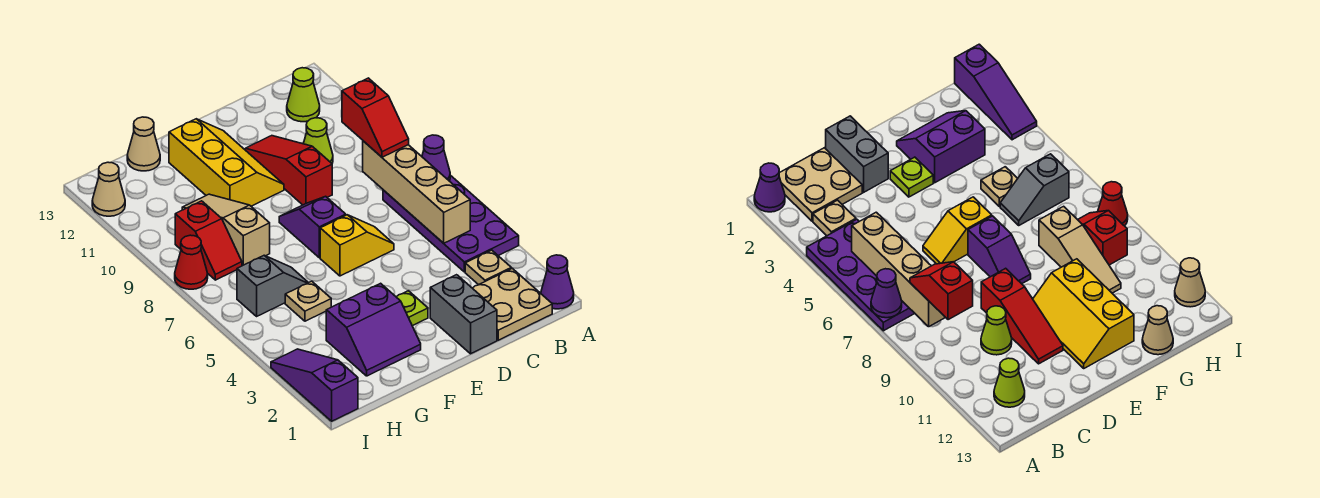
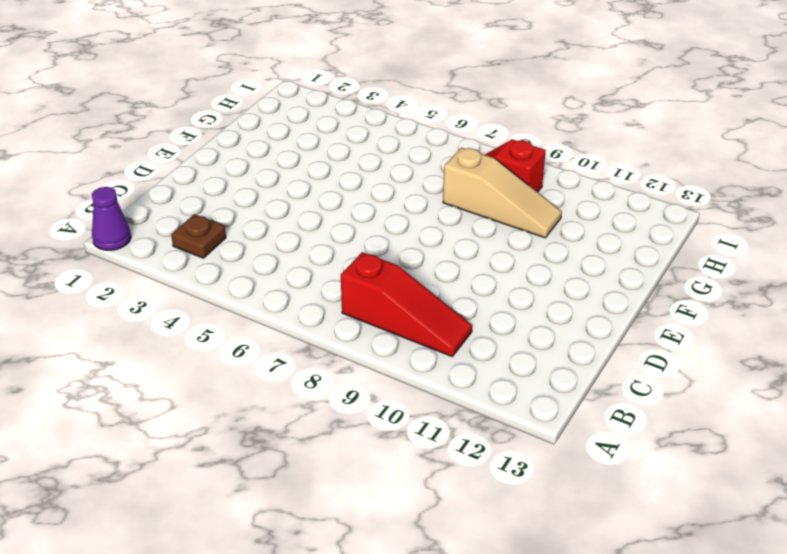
brown plate B3 level 1 -> tan plate B3 level 1
red slope B8:B10 level 1 top 8 -> red slope D9:D11 level 1 top 9
none -> purple plate A4:B7 level 1
none -> tan plate B1:C2 level 1
none -> lime cone B12 level 1

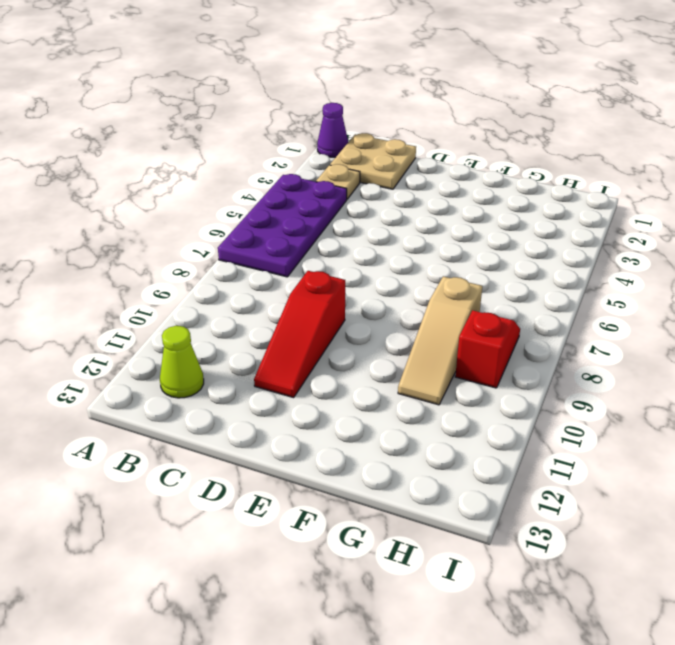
none -> lime cone C10 level 1
none -> grey brick D1:D2 level 1
none -> yellow slope D6:E6 level 1 top E

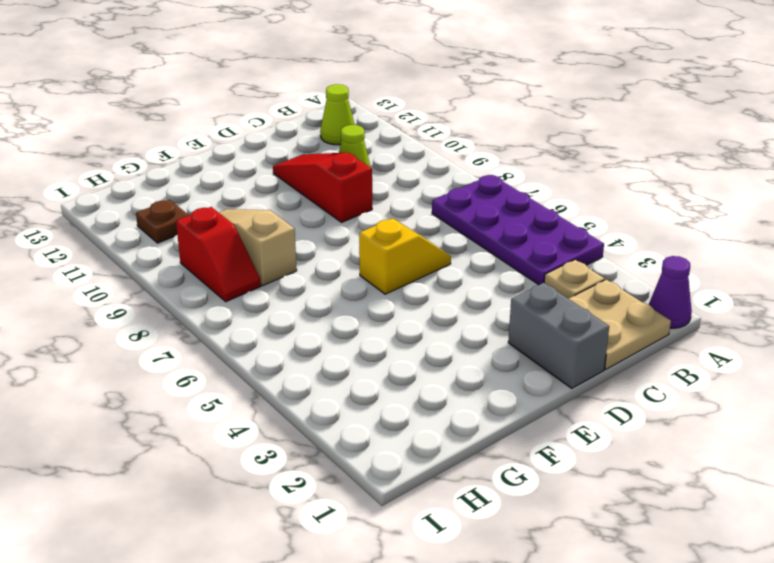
brown plate H11 level 1 -> none
none -> lime plate E3 level 1
none -> purple slope E7:E8 level 1 top 7
none -> yellow slope E10:F12 level 1 top F

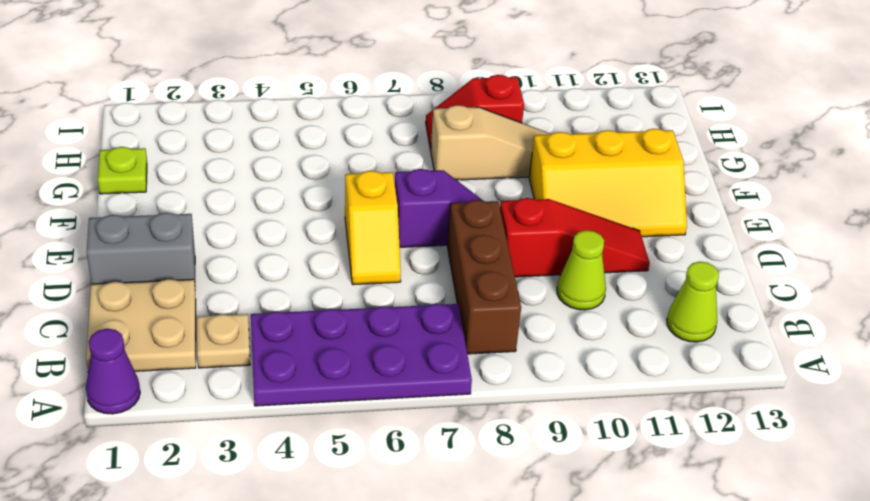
brown brick B8:D8 level 1 -> none
lime plate G1 level 1 -> lime plate E3 level 1
none -> purple slope F2:G3 level 1 top 3
none -> tan plate G5 level 1
none -> grey slope G6:H6 level 1 top H

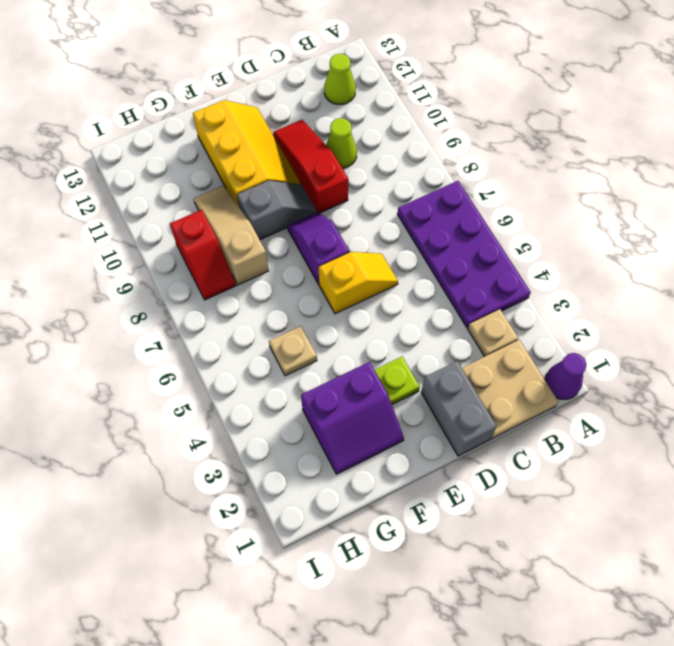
grey slope E9:F9 level 1 top F -> grey slope G6:H6 level 1 top H
none -> tan cone G13 level 1
none -> purple slope I1:I3 level 1 top 1
none -> red cone I8 level 1

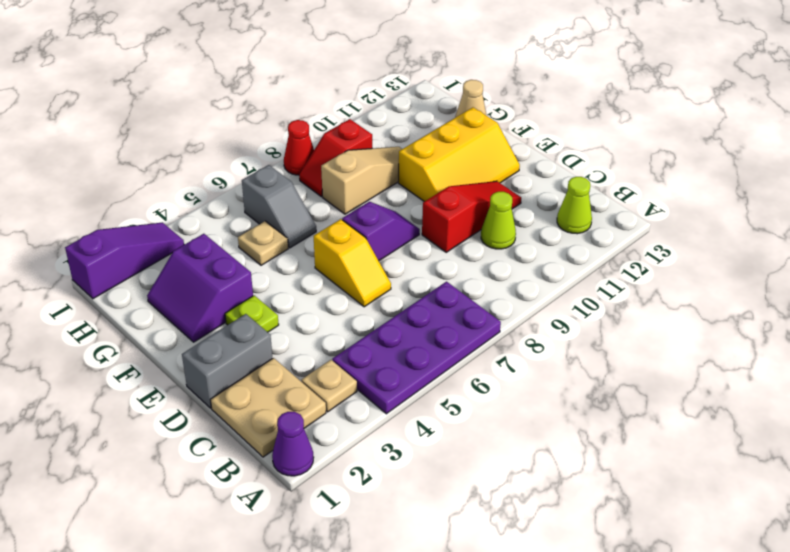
none -> tan cone I12 level 1
none -> purple cone A7 level 2
none -> tan brick B5:B8 level 2

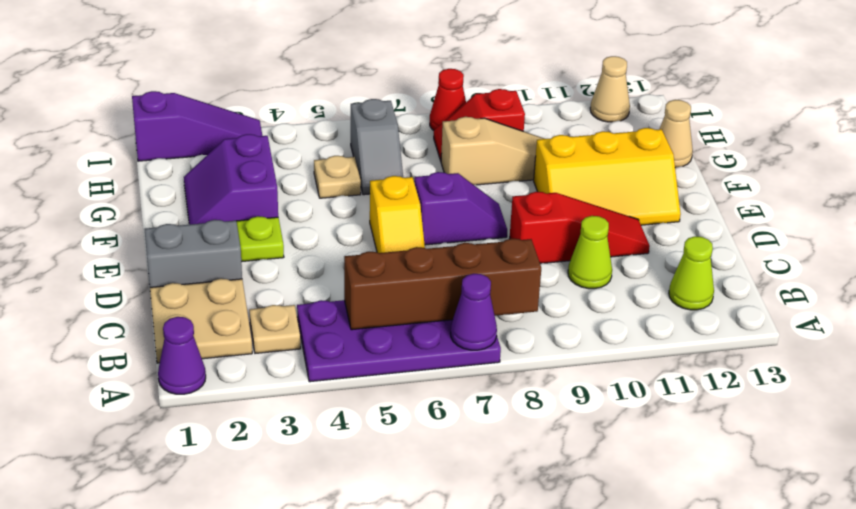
brown brick B5:B8 level 2 -> tan brick B5:B8 level 2
none -> red slope B8:B9 level 3 top 9

